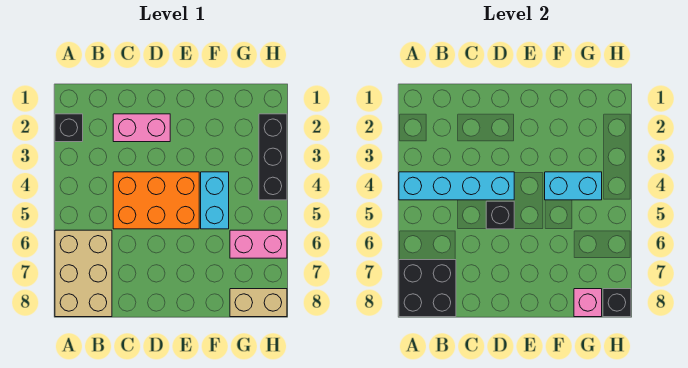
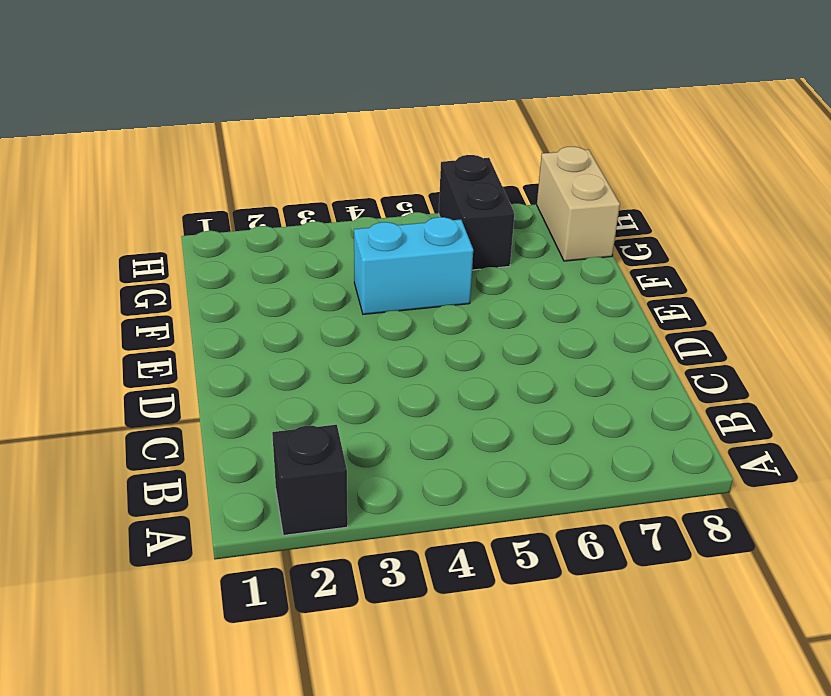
black brick G6:H6 level 1 -> pink brick G6:H6 level 1
none -> tan brick A6:B8 level 1
none -> pink brick C2:D2 level 1
none -> orange brick C4:E5 level 1

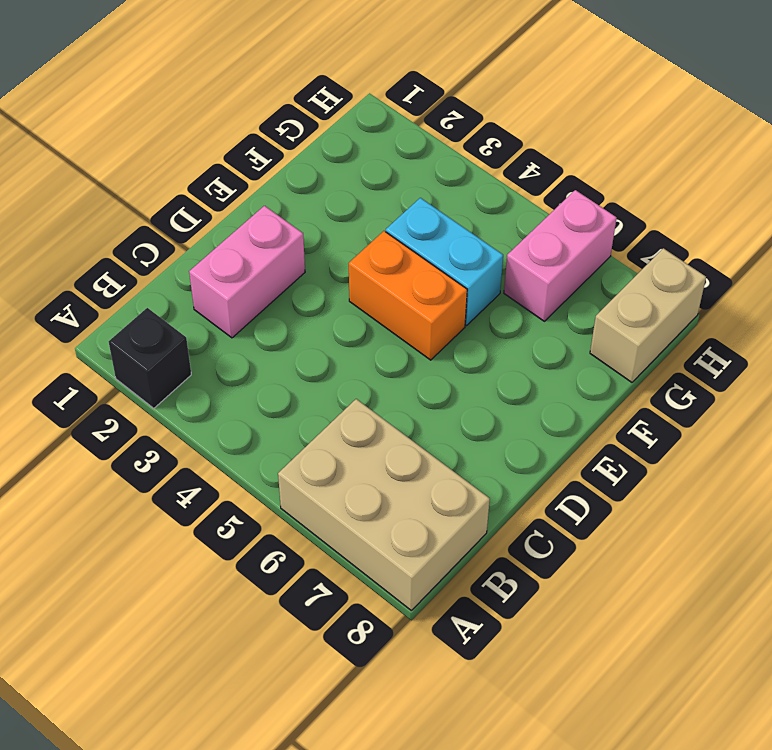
orange brick E4:E5 level 1 -> orange brick C4:E5 level 1
none -> black brick H2:H4 level 1
none -> cyan brick A4:D4 level 2
none -> black brick A7:B8 level 2

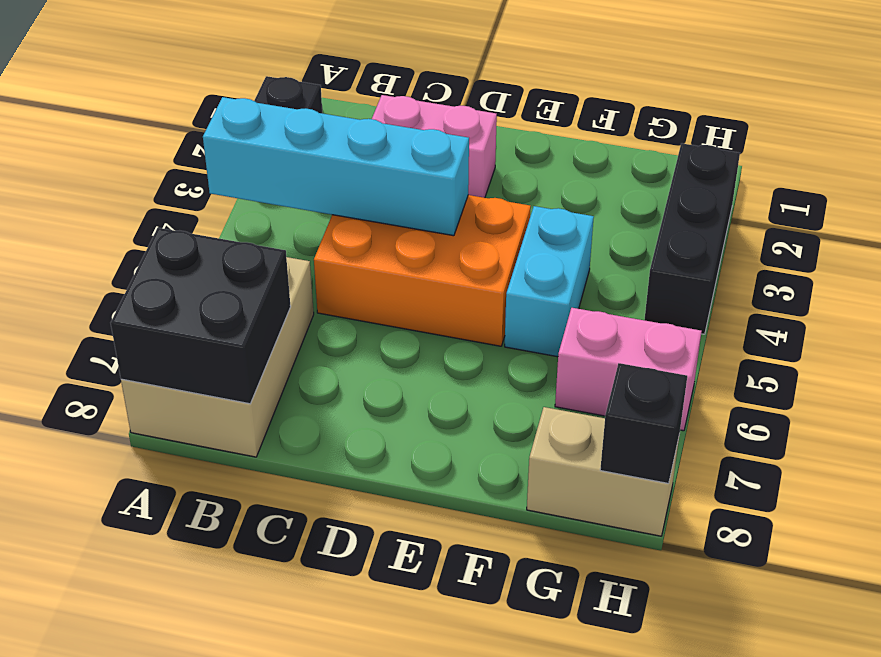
none -> black brick D5 level 2
none -> cyan brick F4:G4 level 2
none -> pink brick G8 level 2

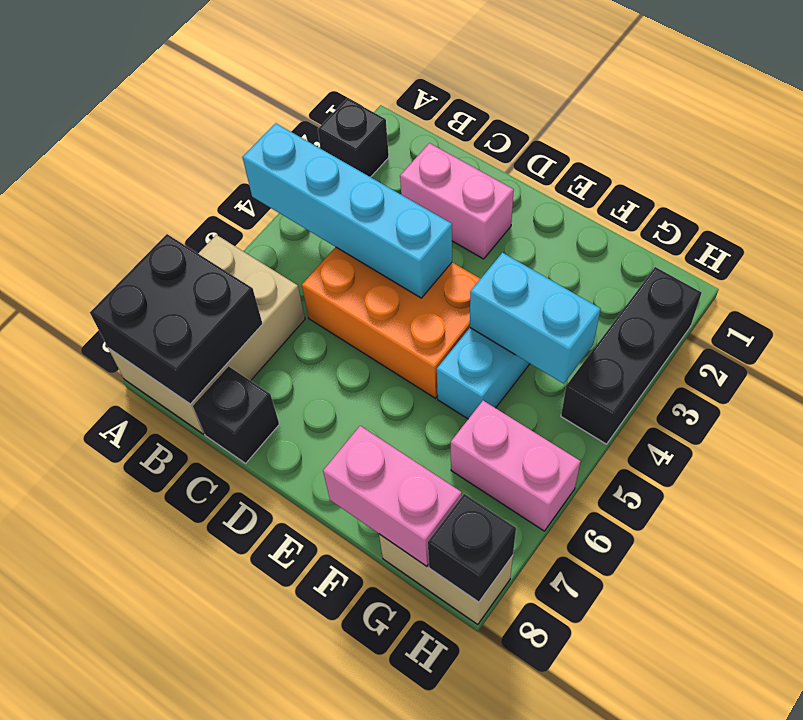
black brick C8 level 1 -> black brick D5 level 2
pink brick F8:G8 level 2 -> pink brick G8 level 2

